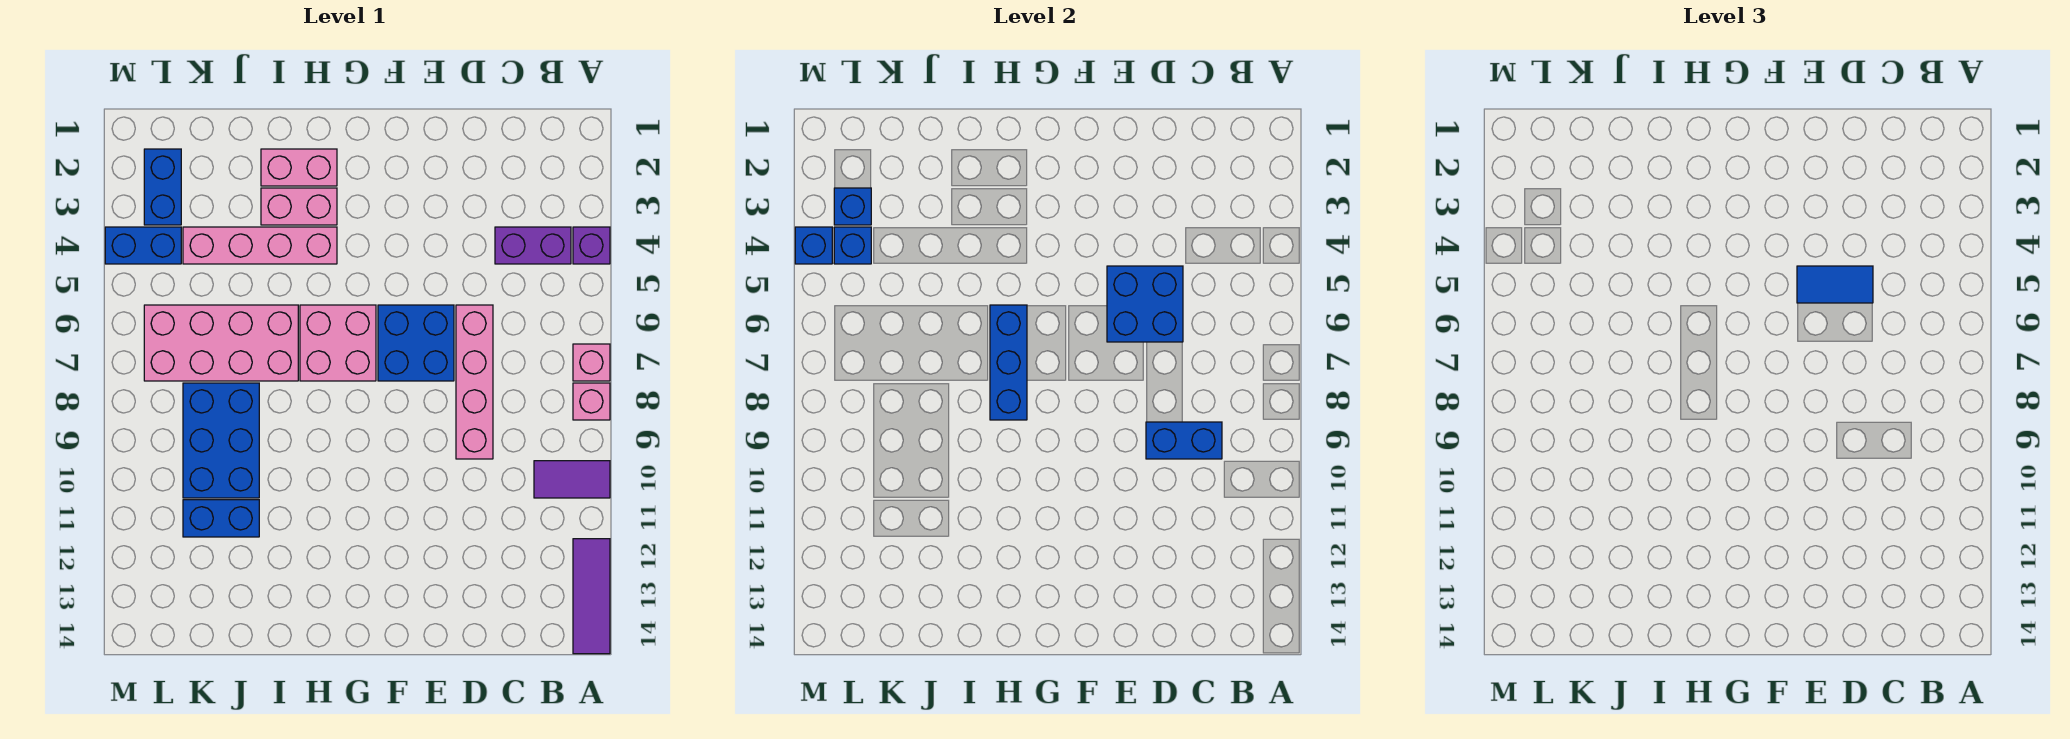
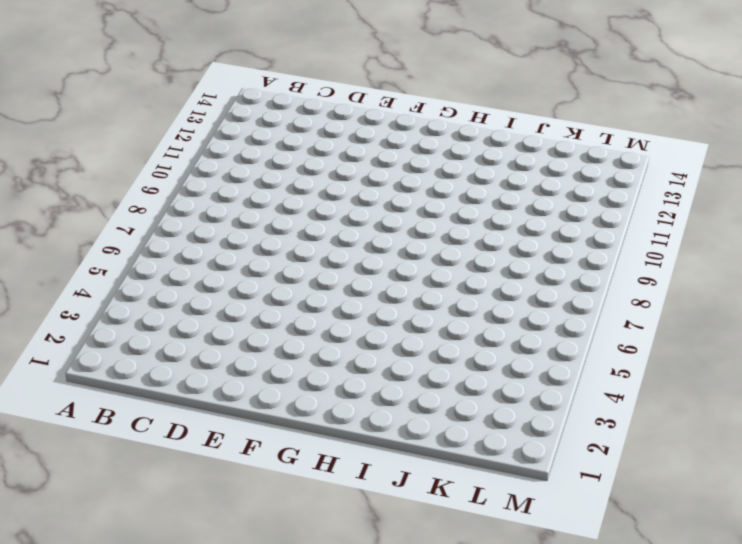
none -> purple brick A4 level 1
none -> pink brick A7 level 1
none -> pink brick A8 level 1

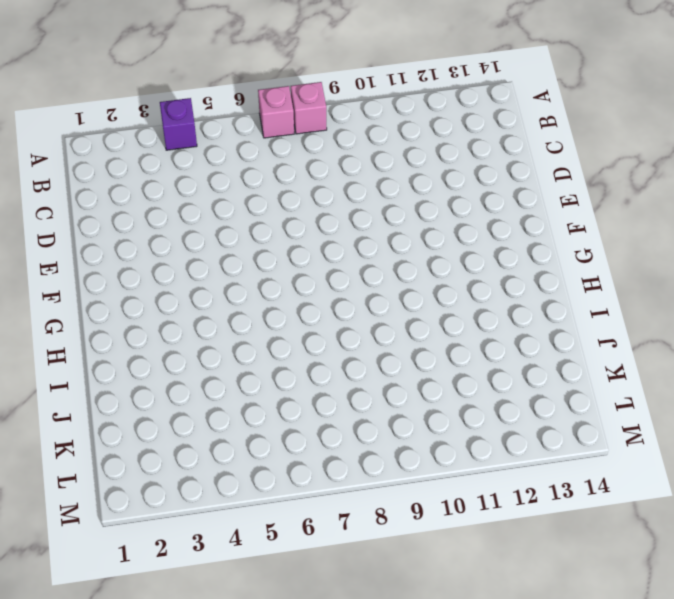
none -> purple tile A10:B10 level 1
none -> purple tile A12:A14 level 1
none -> purple brick B4:C4 level 1

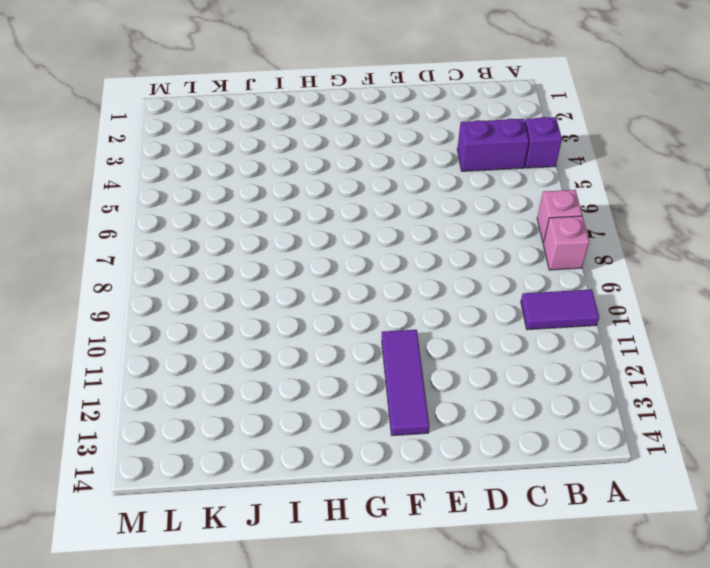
purple tile F11:F13 level 1 -> purple tile A12:A14 level 1
none -> pink brick D6:D9 level 1
none -> blue brick E6:F7 level 1
none -> pink brick G6:H7 level 1

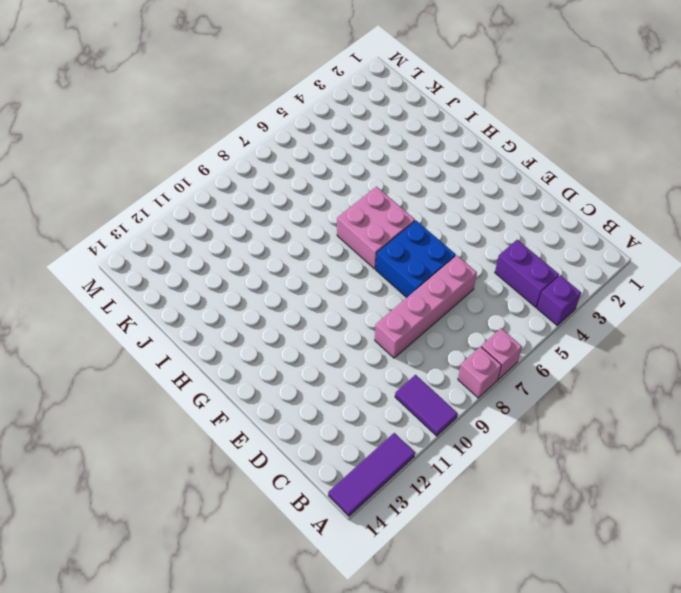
none -> pink brick H2:I2 level 1
none -> pink brick H3:I3 level 1
none -> pink brick H4:K4 level 1

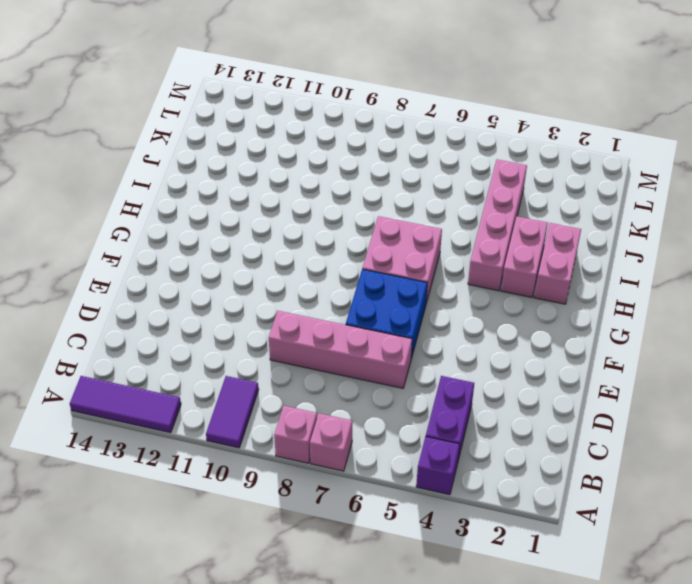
none -> pink brick I6:L7 level 1
none -> blue brick J8:K10 level 1
none -> blue brick J11:K11 level 1

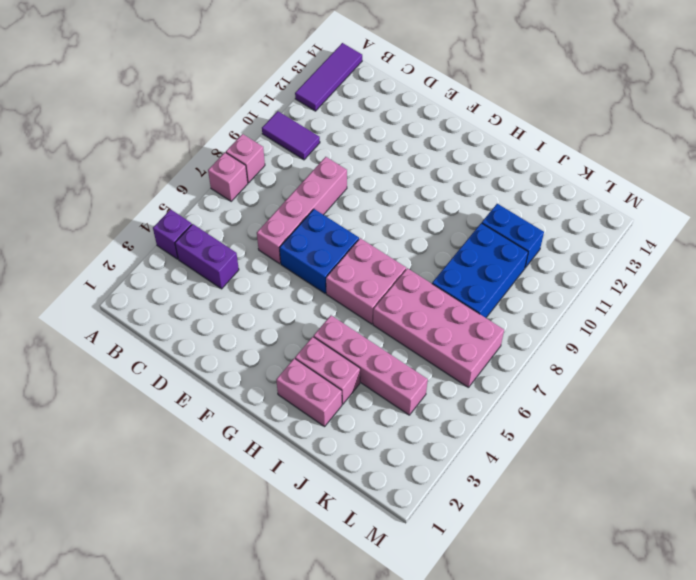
none -> blue brick L2:L3 level 1
none -> blue brick L4:M4 level 1
none -> blue brick C9:D9 level 2

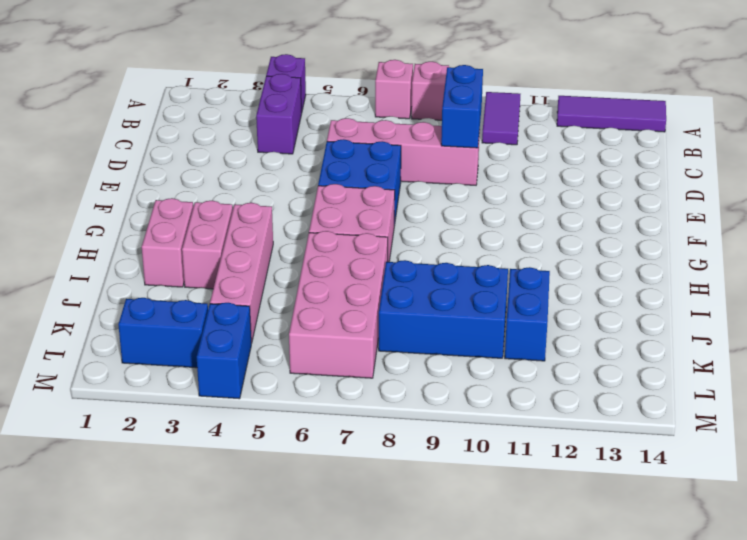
none -> blue brick D5:E6 level 2
none -> blue brick H6:H8 level 2
none -> blue brick L3 level 2

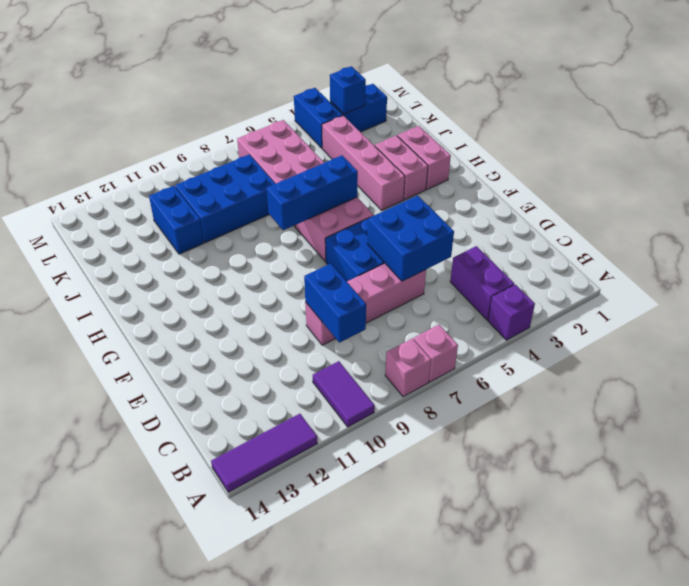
none -> blue brick L4 level 2
none -> blue brick M4 level 2
none -> blue tile D5:E5 level 3

